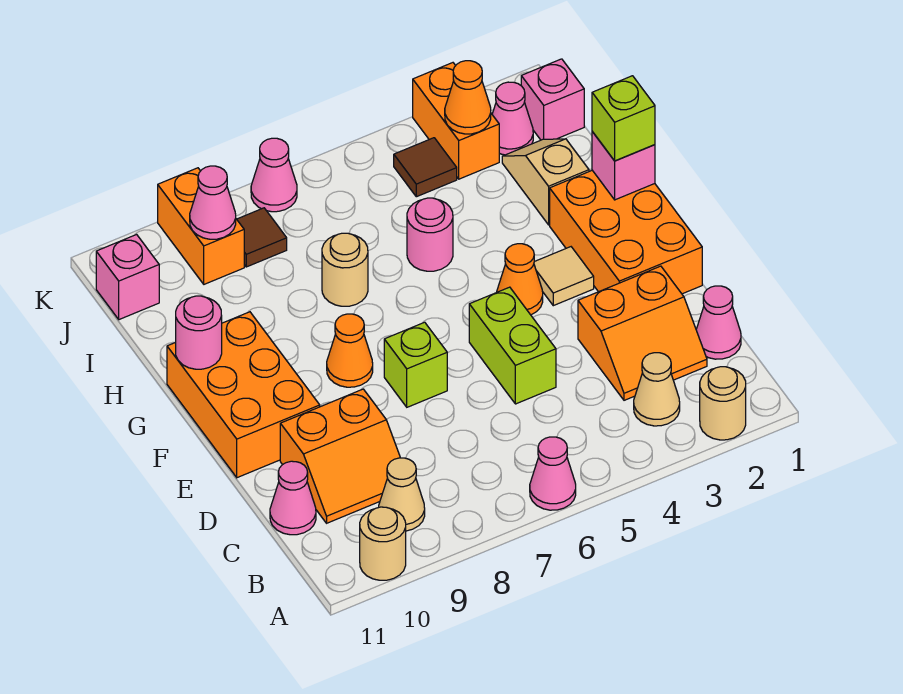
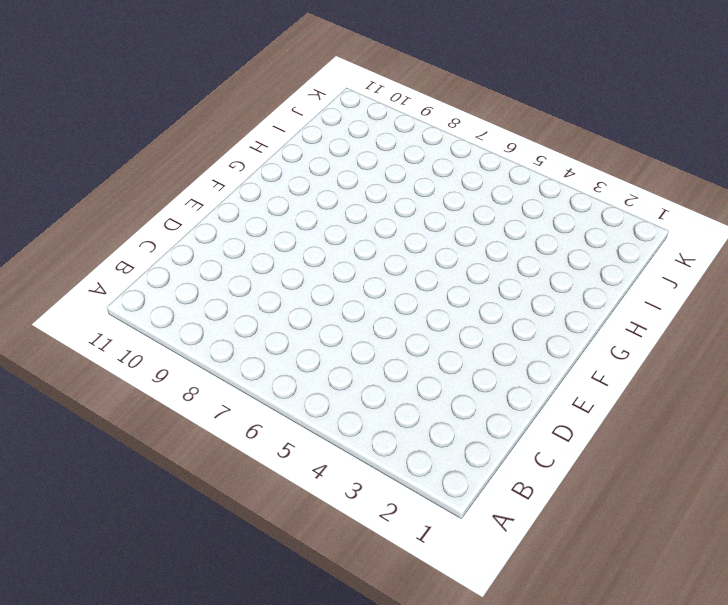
none -> tan round brick A2 level 1
none -> pink cone A6 level 1
none -> tan round brick A10 level 1
none -> tan cone B3 level 1

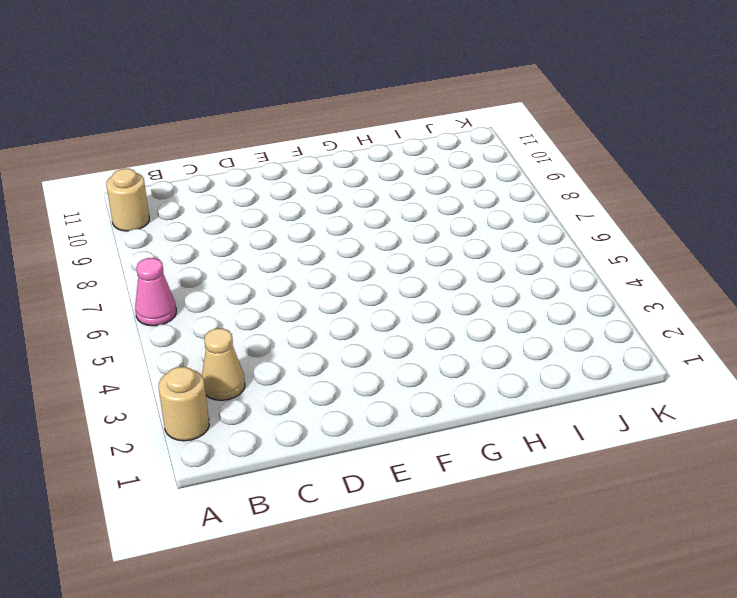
none -> tan cone B9 level 1
none -> pink cone C1 level 1
none -> orange slope C2:D3 level 1 top D
none -> orange slope C9:D10 level 1 top D

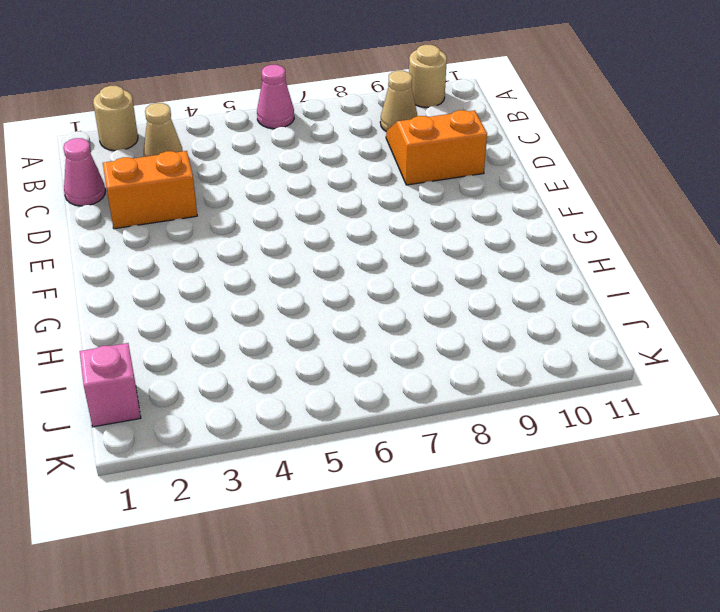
none -> pink cone C11 level 1
none -> lime brick D5:E5 level 1
none -> orange brick E1:G2 level 1
none -> lime brick E7 level 1

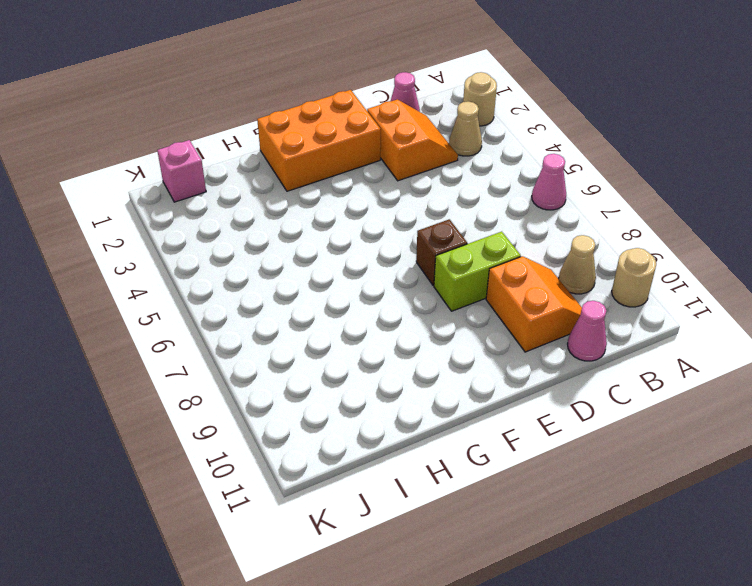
lime brick D8:E8 level 1 -> lime brick D5:E5 level 1
brown brick E7 level 1 -> lime brick E7 level 1
none -> orange brick E10:G11 level 1
none -> tan tile F3 level 1
none -> orange cone F4 level 1
none -> orange cone F8 level 1

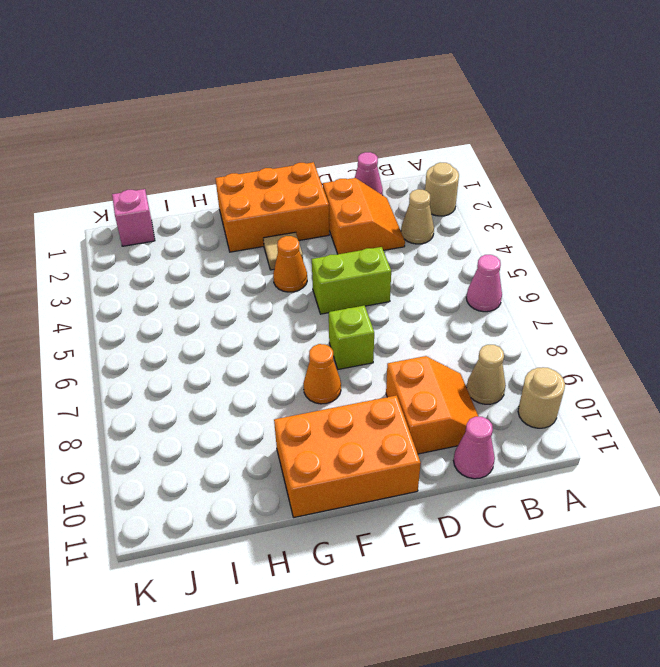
none -> tan slope H2:I2 level 1 top H
none -> pink round brick H5 level 1
none -> tan round brick H7 level 1
none -> pink cone J2 level 1

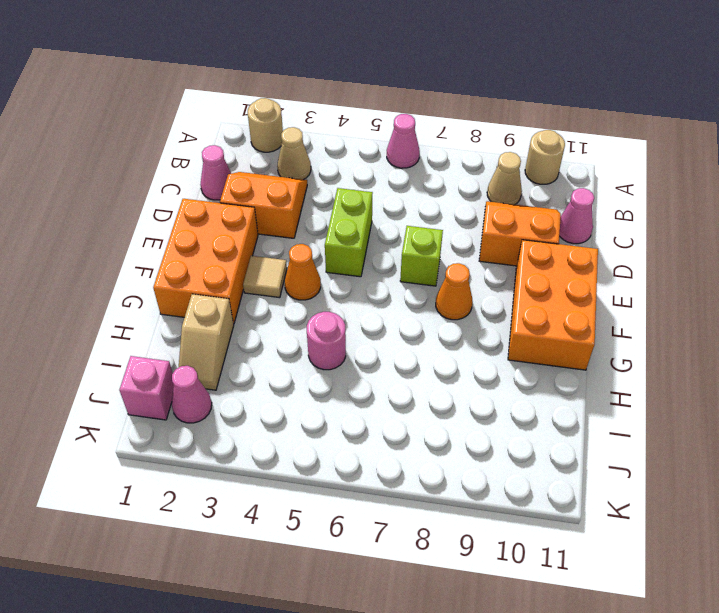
none -> tan round brick H7 level 1
none -> orange brick J3:K3 level 1
none -> brown tile J4 level 1
none -> brown tile J8 level 1

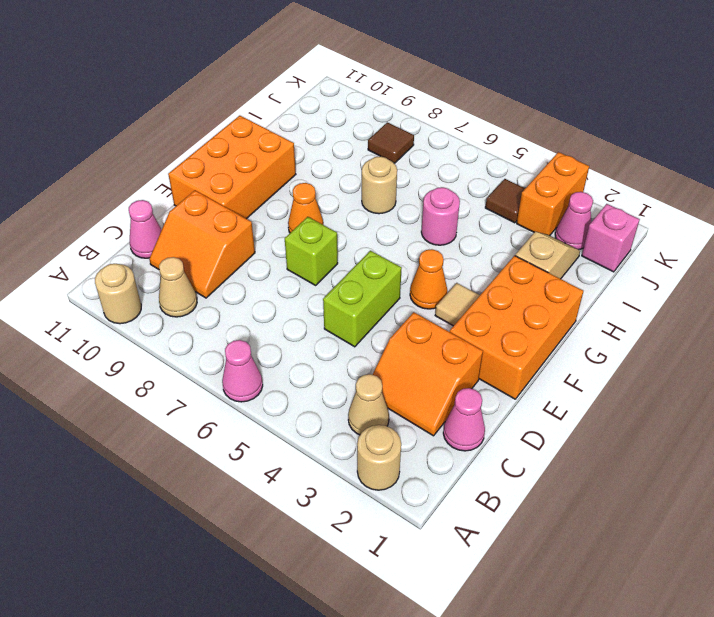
none -> orange brick J9:K9 level 1
none -> pink brick J11 level 1
none -> pink cone K7 level 1
none -> pink brick G1 level 2

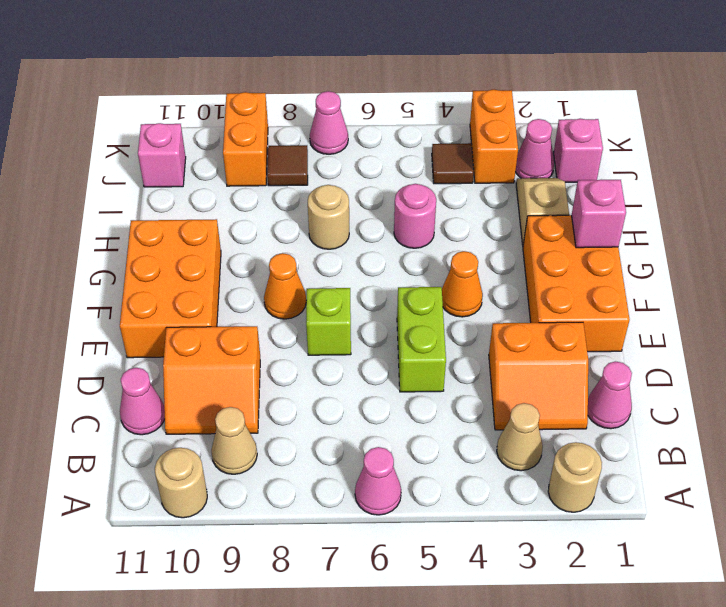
none -> tan tile F3 level 1
none -> pink round brick G11 level 2
none -> orange cone J3 level 2
none -> pink cone J9 level 2

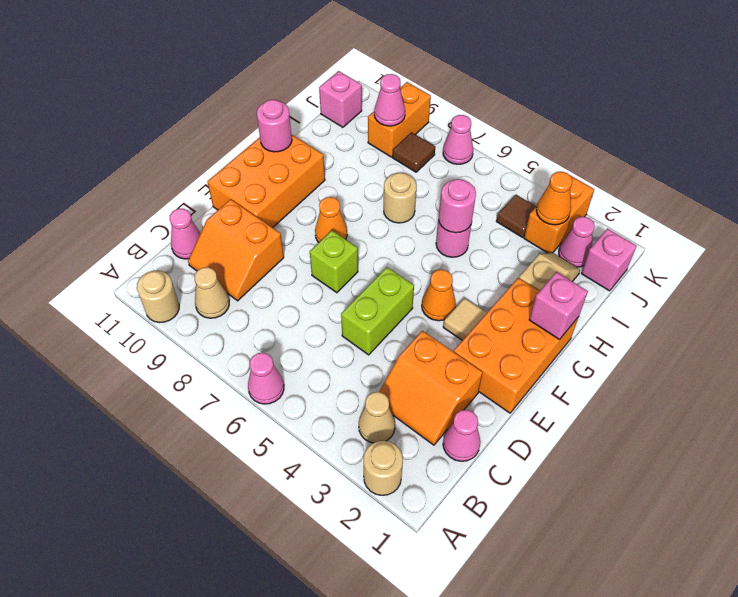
pink round brick H5 level 2 -> none
none -> lime brick G1 level 3

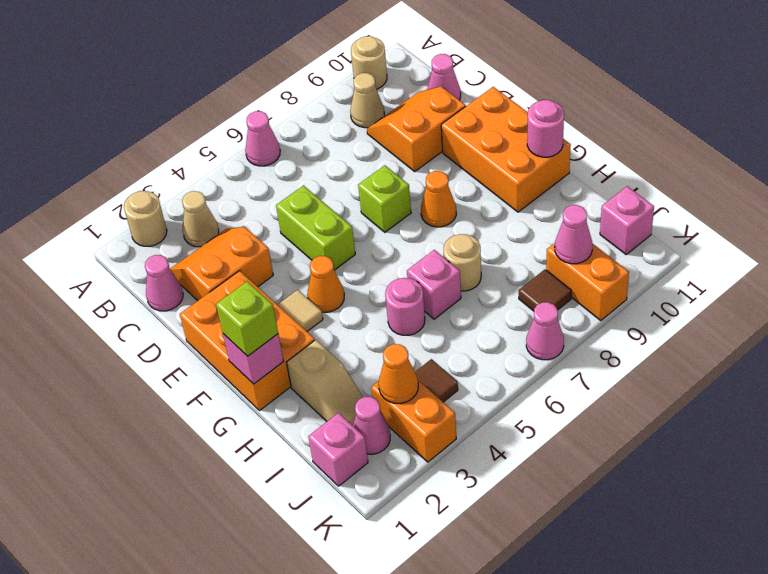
pink brick H6 level 1 -> none

